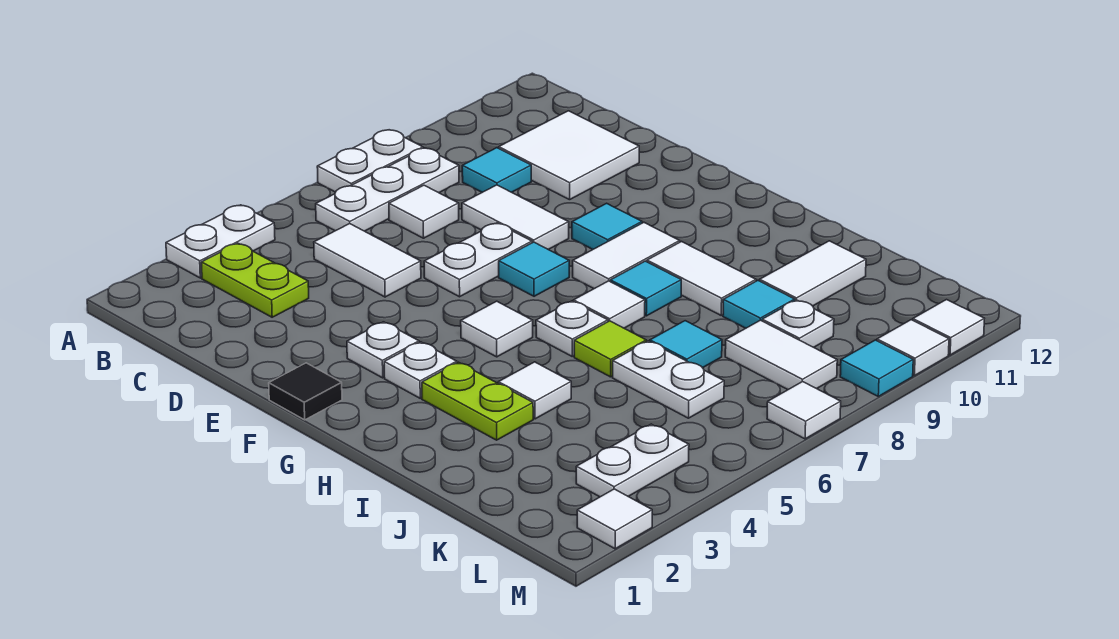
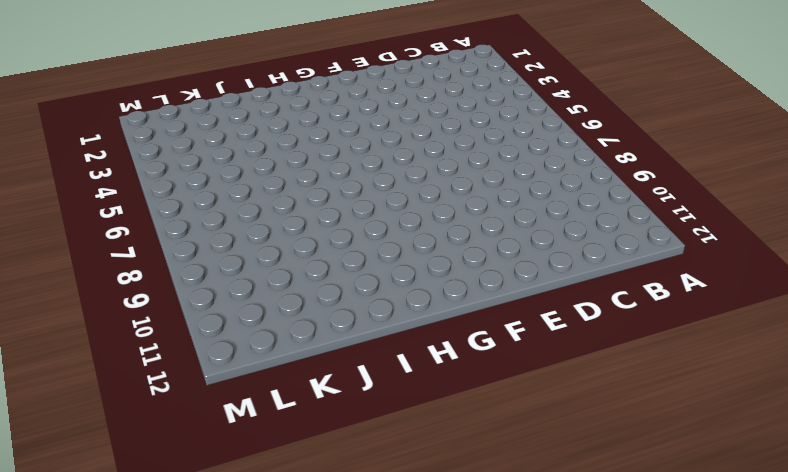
none -> white plate A3:A4 level 1
none -> white plate A7:A8 level 1
none -> lime plate B3:C3 level 1
none -> white plate B6:B8 level 1

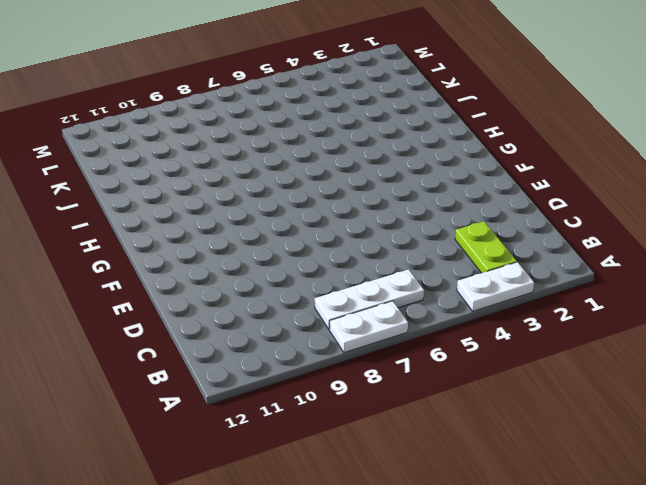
none -> white tile C5:D5 level 1
none -> white tile C7 level 1
none -> cyan tile C9 level 1
none -> white tile C10:D11 level 1

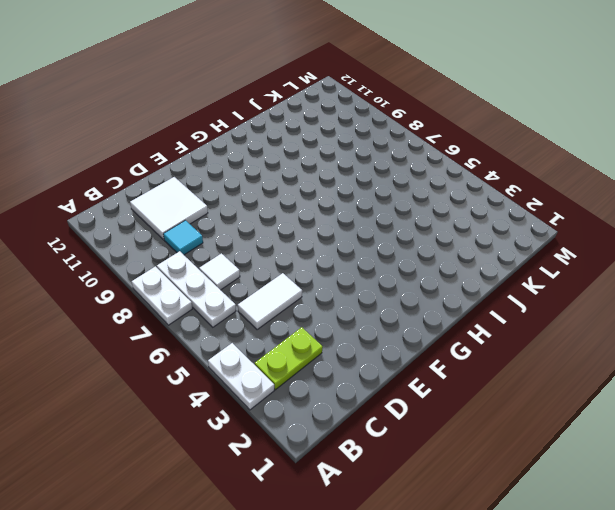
none -> white tile D8:E8 level 1
none -> white plate E6:E7 level 1
none -> black tile F1 level 1
none -> white plate F3 level 1

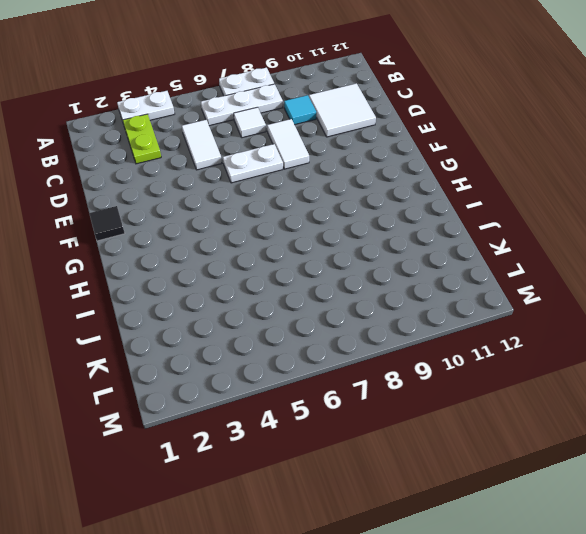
none -> white plate F3 level 1
none -> cyan tile F7 level 1
none -> cyan tile F9 level 1
none -> white plate G3 level 1

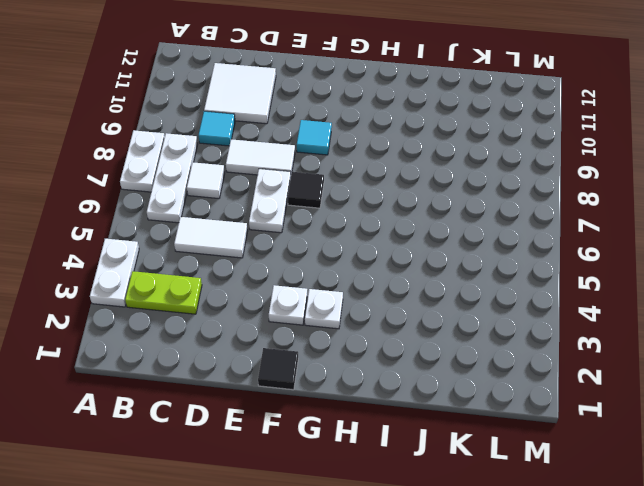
black tile F7 level 1 -> cyan tile F7 level 1
none -> white tile G5 level 1
none -> white tile G8:G9 level 1
none -> lime plate H3:I3 level 1
none -> white plate H6 level 1

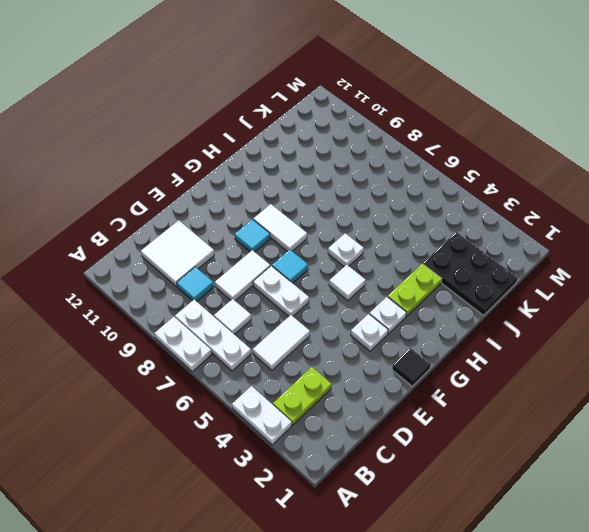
black plate J1:K3 level 1 -> none
none -> white tile H7 level 1
none -> cyan tile H8 level 1
none -> white tile H9:I9 level 1
none -> white tile I4 level 1

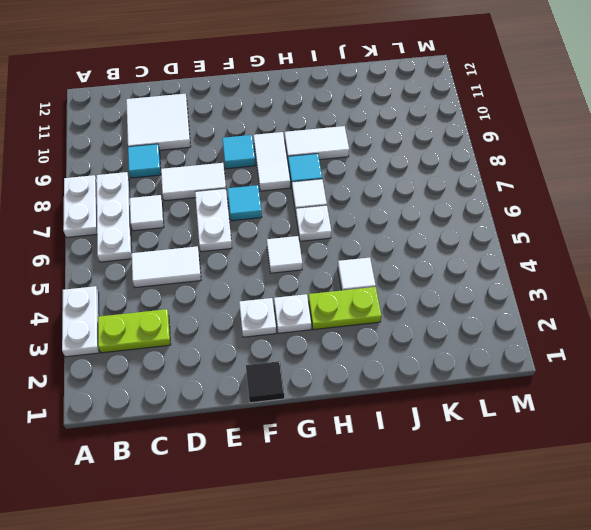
none -> lime tile I6 level 1
none -> white plate J6:K6 level 1
none -> cyan tile J7 level 1
none -> cyan tile J9 level 1

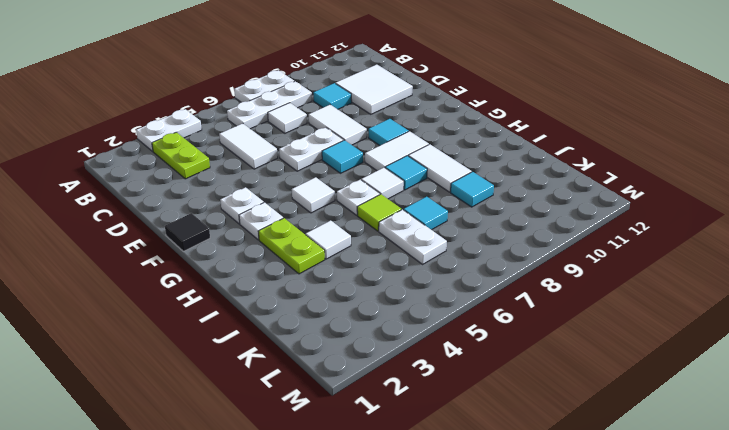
none -> white tile J10:J11 level 1
none -> white tile K8:L8 level 1
none -> white plate K9 level 1
none -> white plate L3:L4 level 1

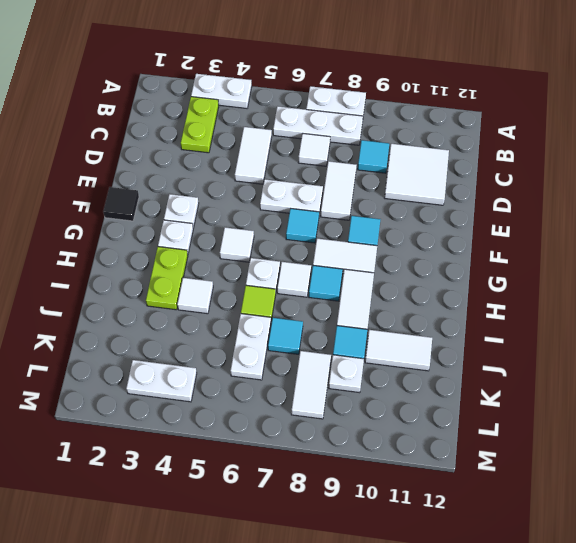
none -> white tile M2 level 1
none -> white tile M7 level 1
none -> cyan tile M9 level 1
none -> white tile M10 level 1

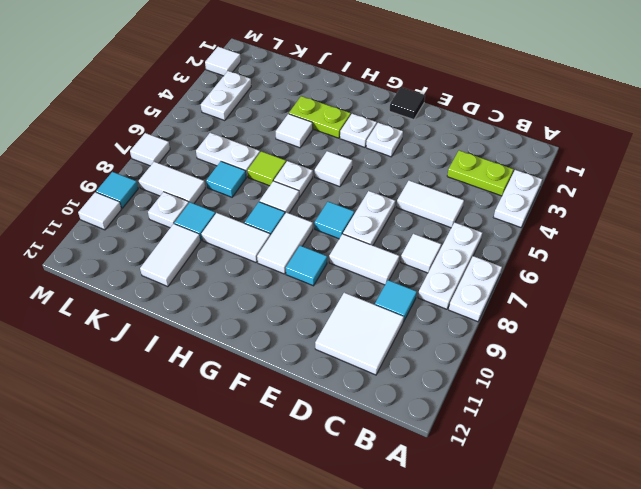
none -> white tile M11 level 1

